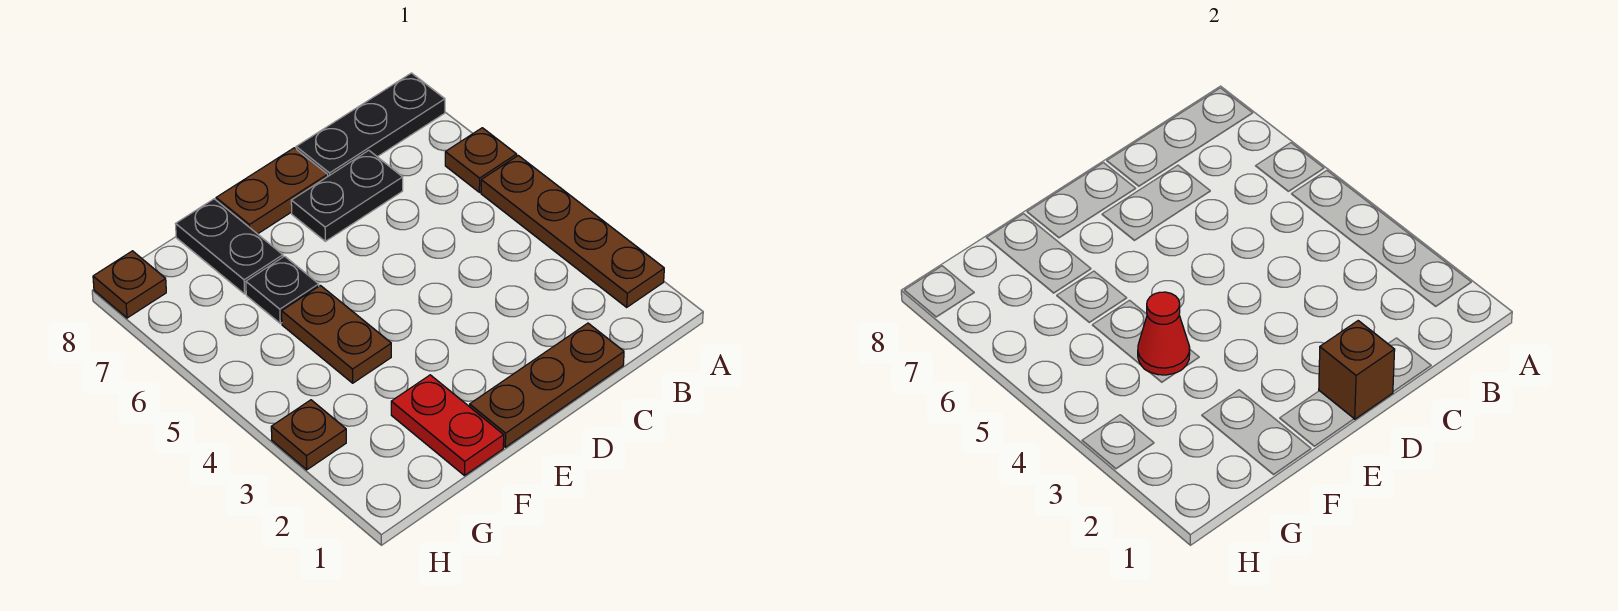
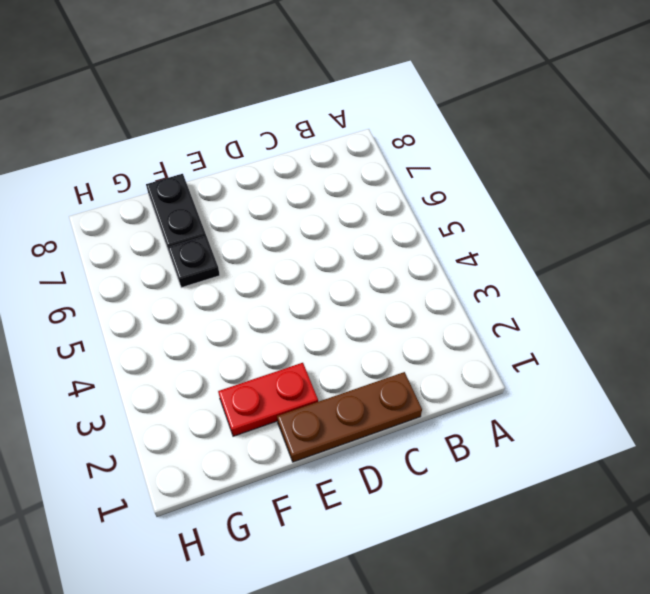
red plate E2:F2 level 1 -> red plate F1:F2 level 1
none -> brown plate A2:A5 level 1
none -> brown plate A6 level 1
none -> black plate A8:C8 level 1

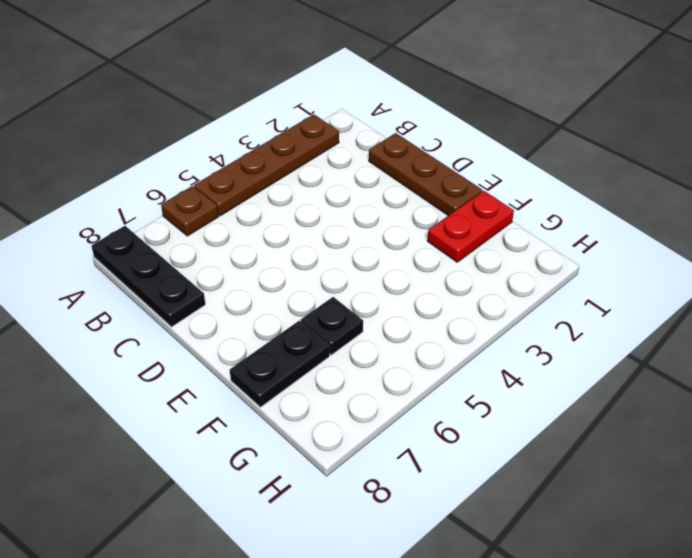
none -> black plate C7:D7 level 1
none -> brown plate D8:E8 level 1
none -> brown plate F4:F5 level 1

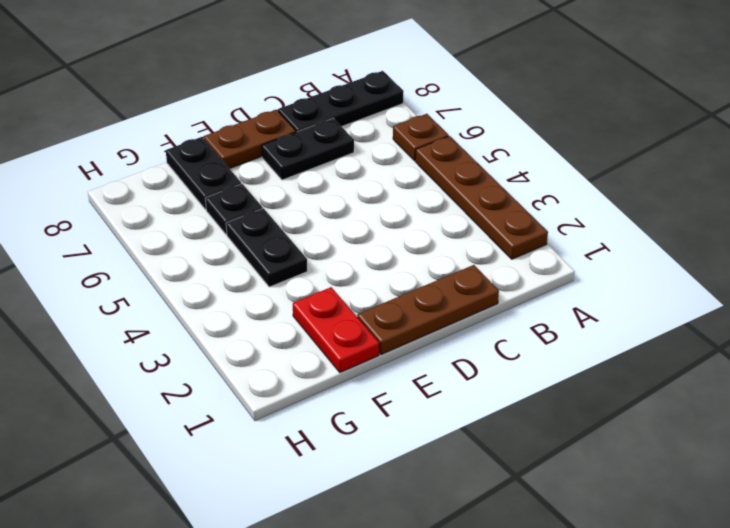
black plate F4:F5 level 1 -> brown plate F4:F5 level 1
none -> brown plate H3 level 1
none -> brown plate H8 level 1
none -> brown brick D1 level 2

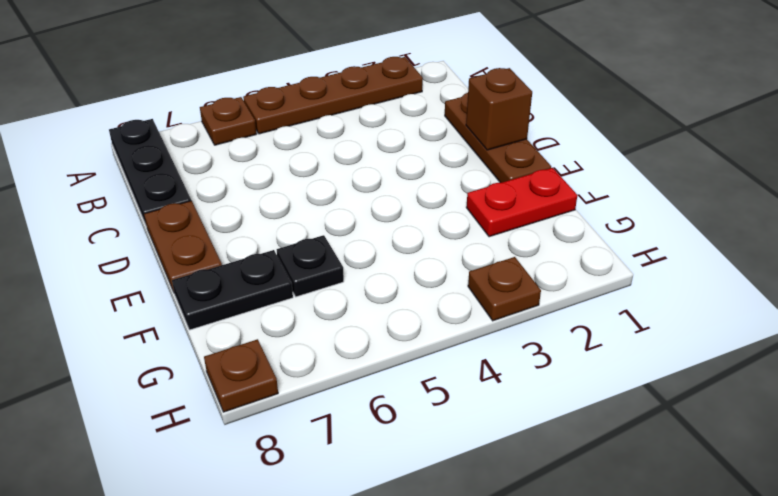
none -> black plate C7:D7 level 1
none -> brown plate F4:F5 level 1
none -> red cone F4 level 2

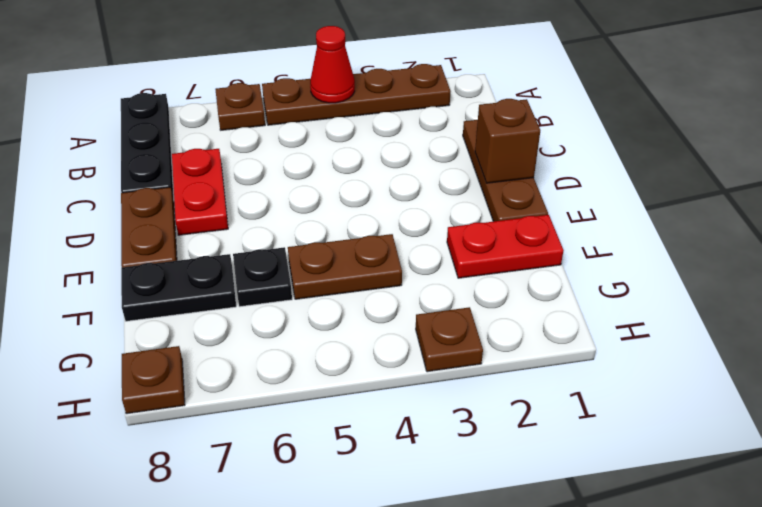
red cone A4 level 2 -> red cone F4 level 2
red plate C7:D7 level 1 -> black plate C7:D7 level 1

